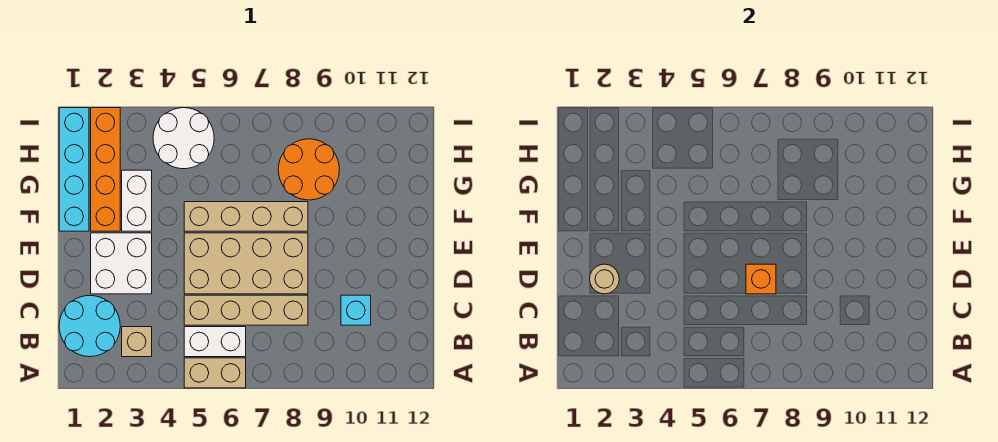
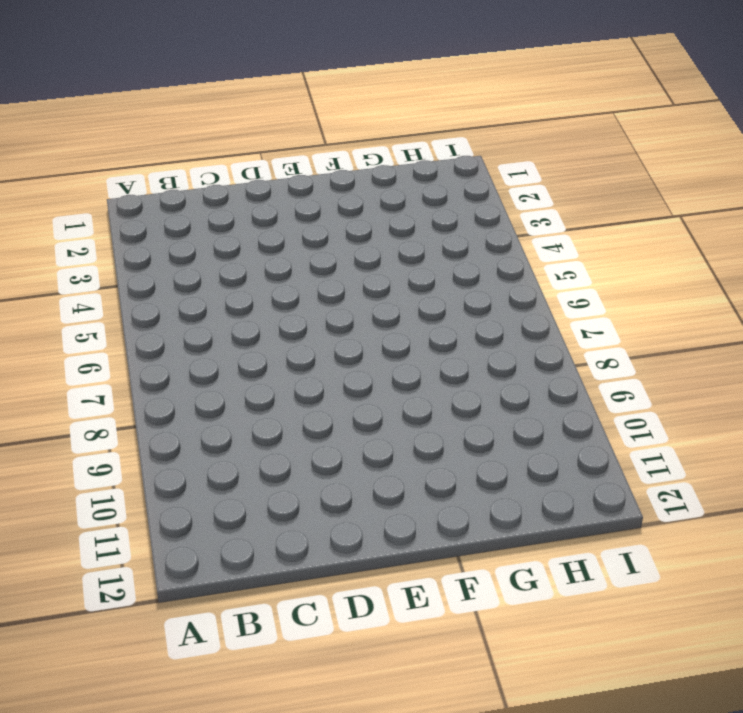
none -> tan brick A5:A6 level 1
none -> cyan round brick B1:C2 level 1
none -> tan brick B3 level 1

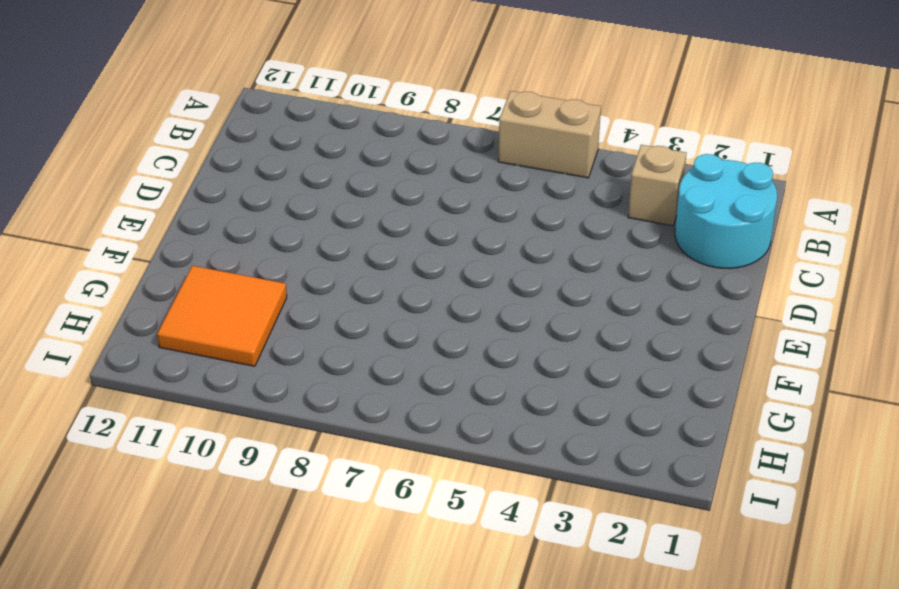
orange tile G10:H11 level 1 -> none
none -> white brick B5:B6 level 1
none -> tan brick C5:C8 level 1
none -> cyan brick C10 level 1

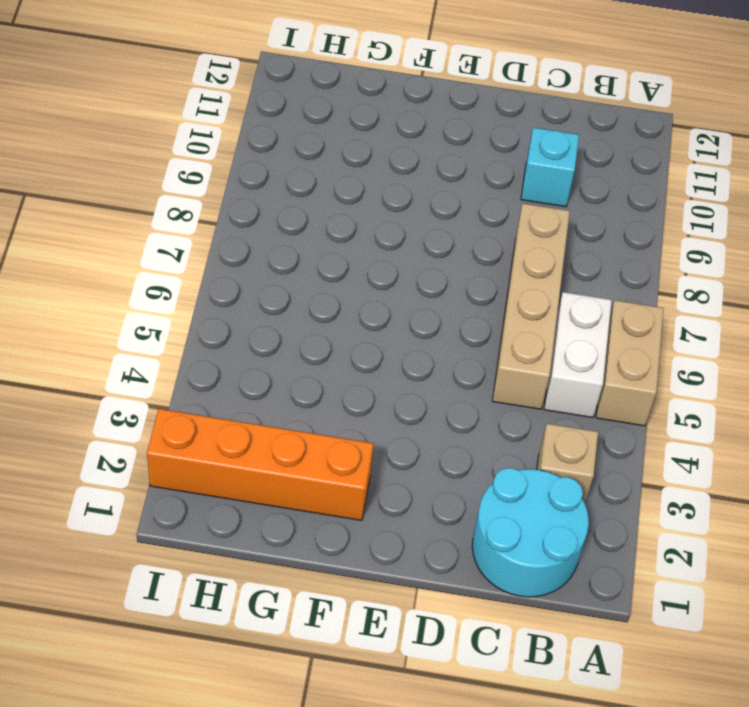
none -> white brick D2:E3 level 1
none -> tan brick D5:E8 level 1
none -> cyan brick F1:I1 level 1

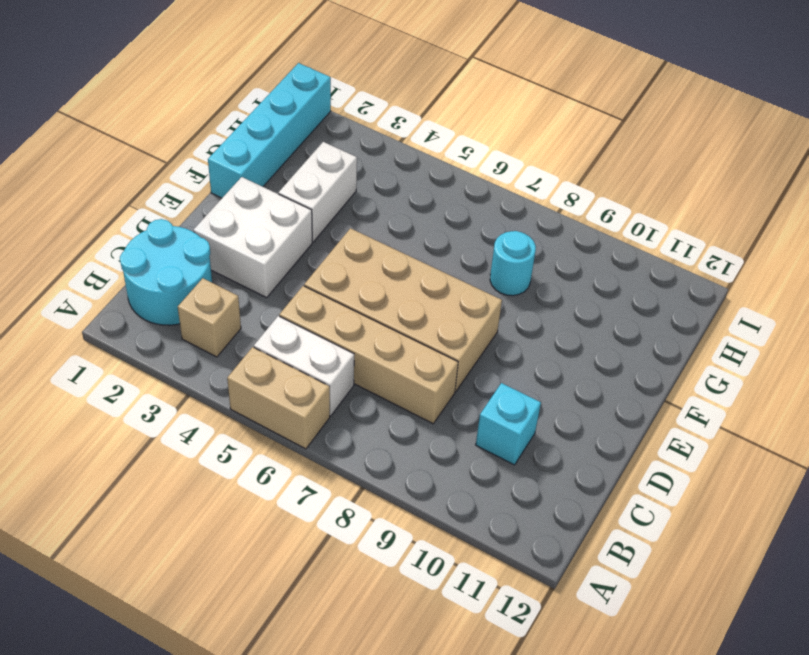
cyan round brick G8 level 1 -> orange round brick G8:H9 level 1
none -> orange brick F2:I2 level 1
none -> tan brick F5:F8 level 1
none -> white round brick H4:I5 level 1

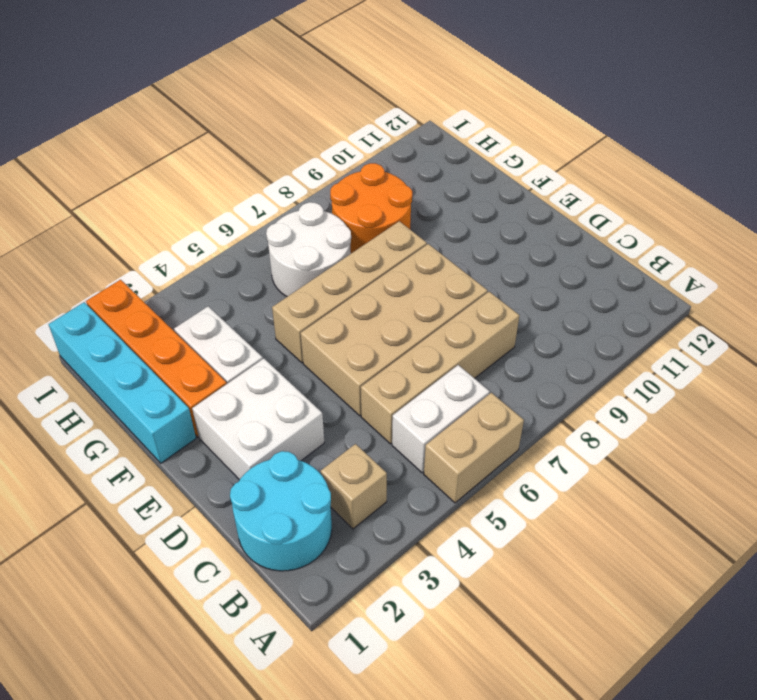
white round brick G6:H7 level 1 -> white round brick H4:I5 level 1
none -> cyan brick C10 level 1
none -> tan round brick D2 level 2
none -> orange brick D7 level 2

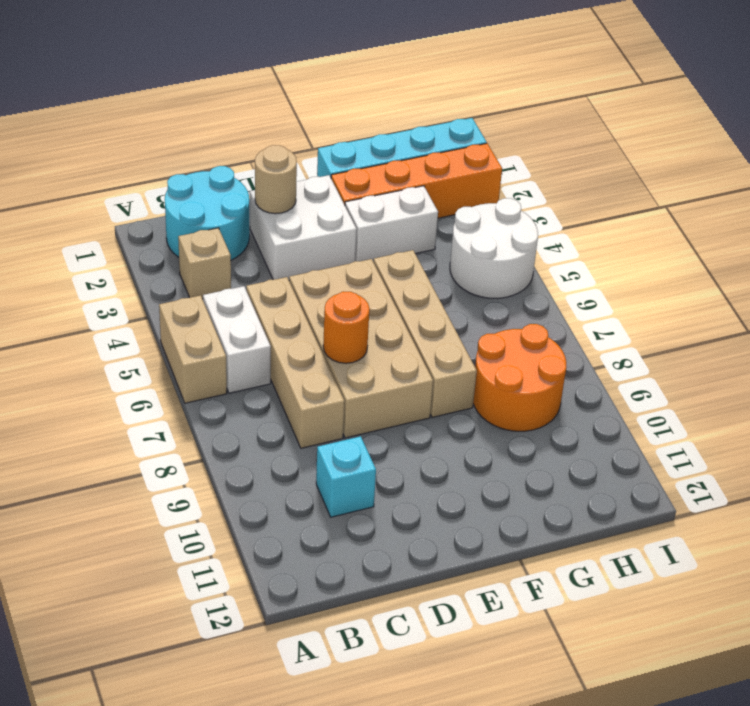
orange round brick D7 level 2 -> orange brick D7 level 2

